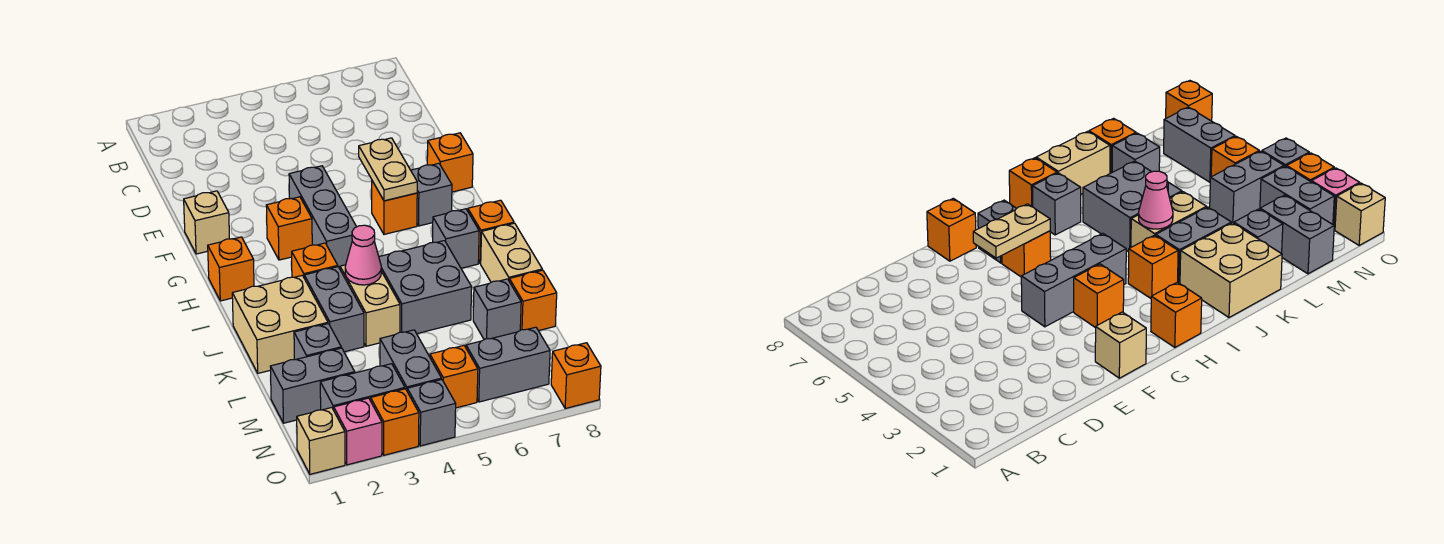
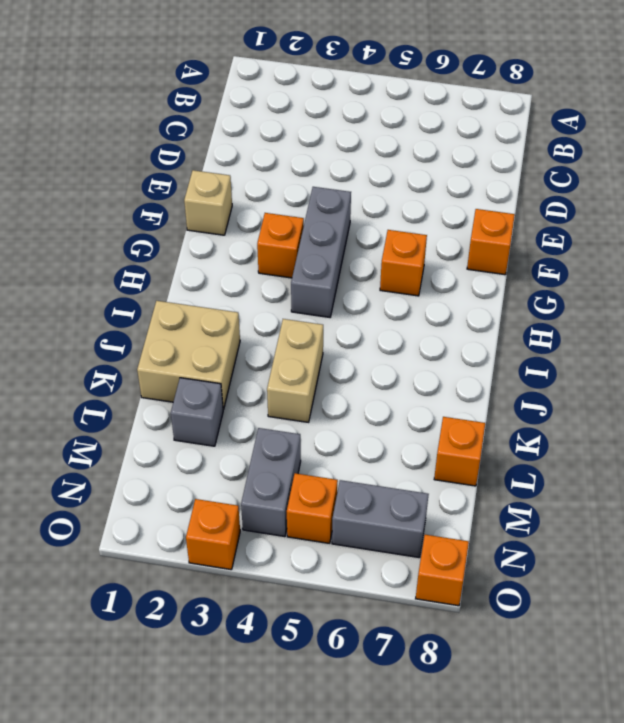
none -> grey brick G7 level 1
none -> orange brick H1 level 1
none -> orange brick I3 level 1
none -> grey brick I7 level 1

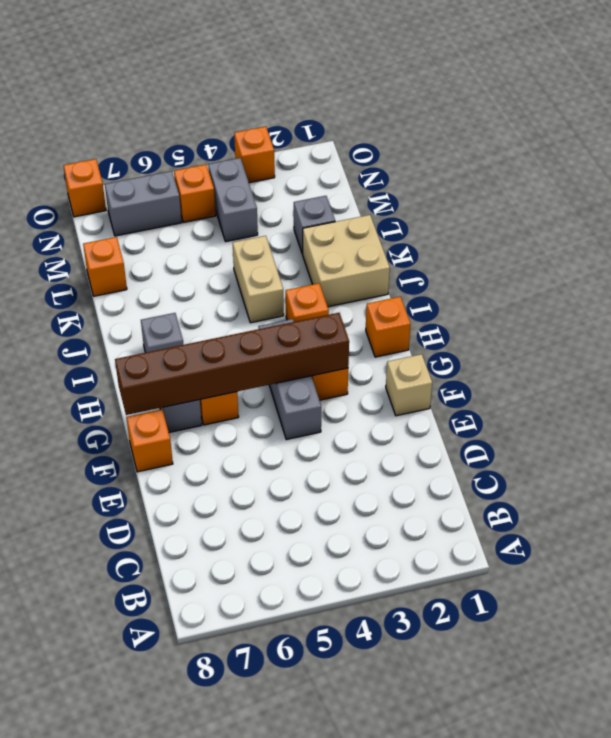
brown brick G3:G8 level 2 -> tan plate F6:G6 level 2
none -> orange brick I8 level 1
none -> grey brick J3:K3 level 1
none -> grey brick J5:K6 level 1
none -> tan brick J8:K8 level 1

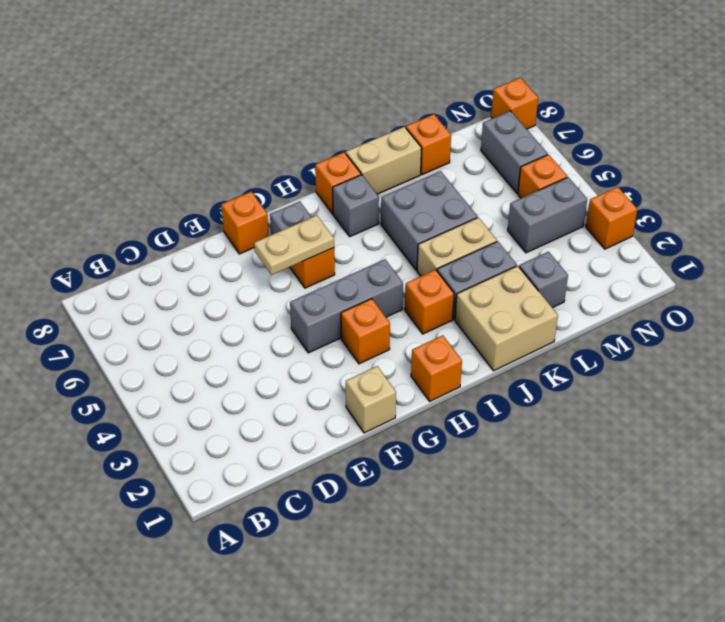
none -> grey brick L7 level 1
none -> grey brick M1:M2 level 1
none -> grey brick N2:N3 level 1
none -> tan brick O1 level 1

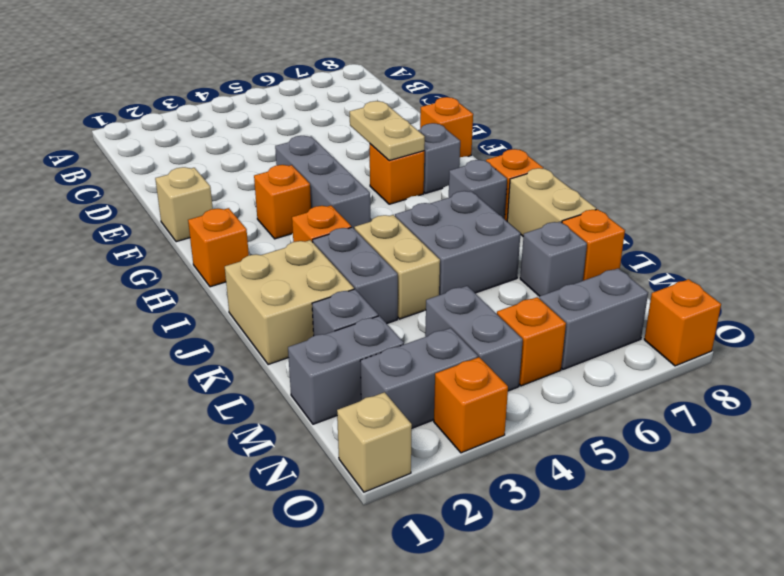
none -> pink brick O2 level 1
none -> grey brick O4 level 1
none -> pink cone J4 level 2

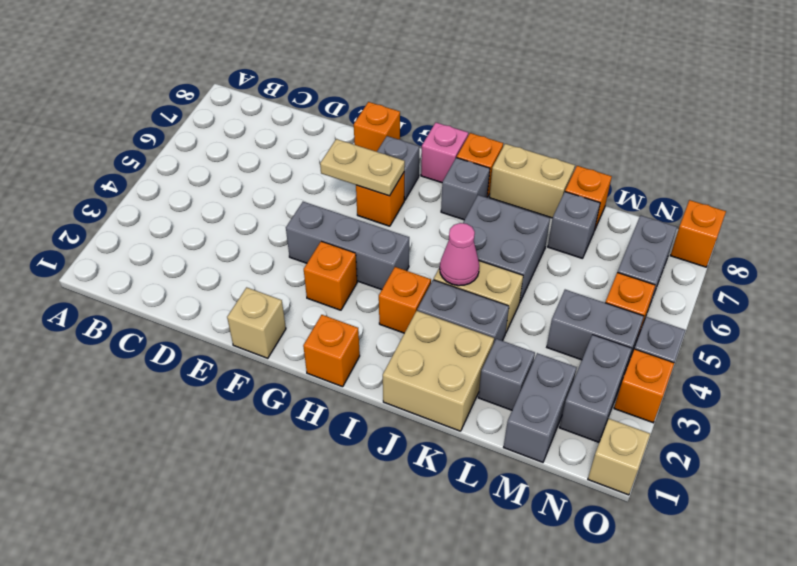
pink brick H8 level 1 -> pink brick O2 level 1

